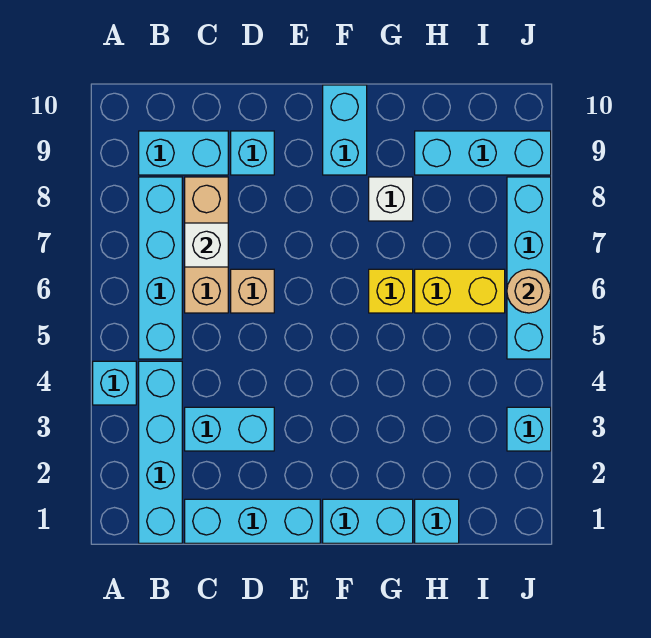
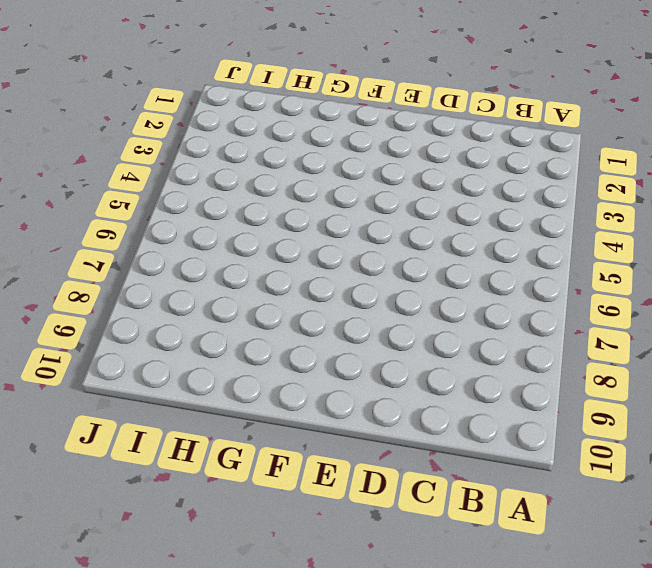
none -> cyan brick A4 level 1
none -> cyan brick B1:B4 level 1
none -> cyan brick B5:B8 level 1

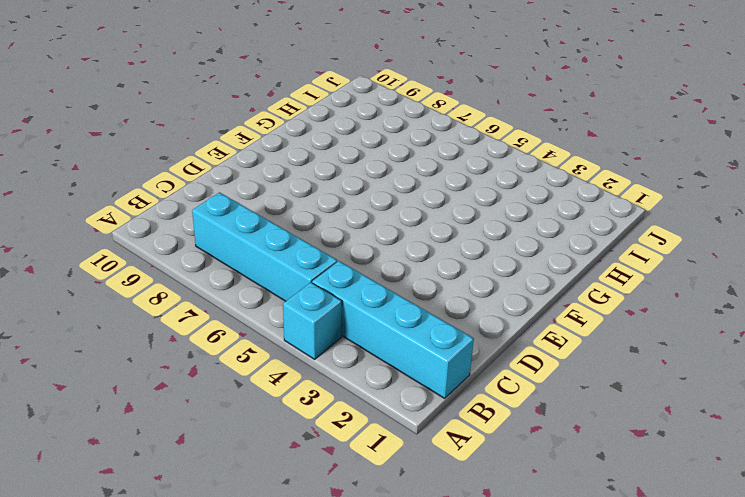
none -> cyan brick B9:C9 level 1
none -> cyan brick C1:E1 level 1
none -> cyan brick C3:D3 level 1

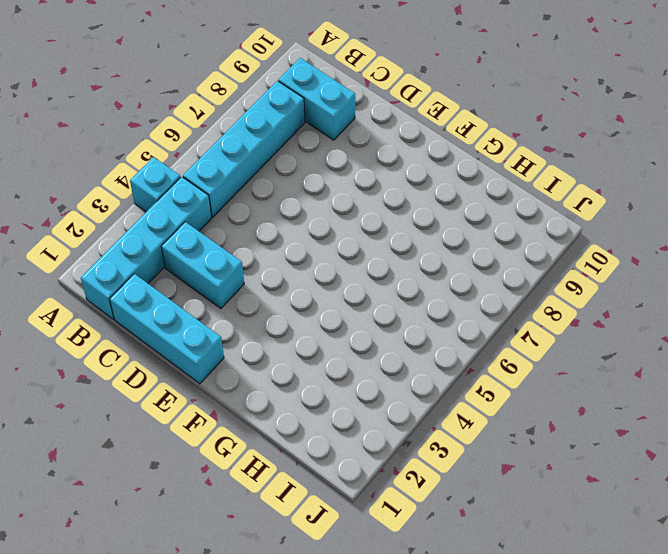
none -> tan brick C6:C8 level 1
none -> tan brick D6 level 1
none -> cyan brick D9 level 1

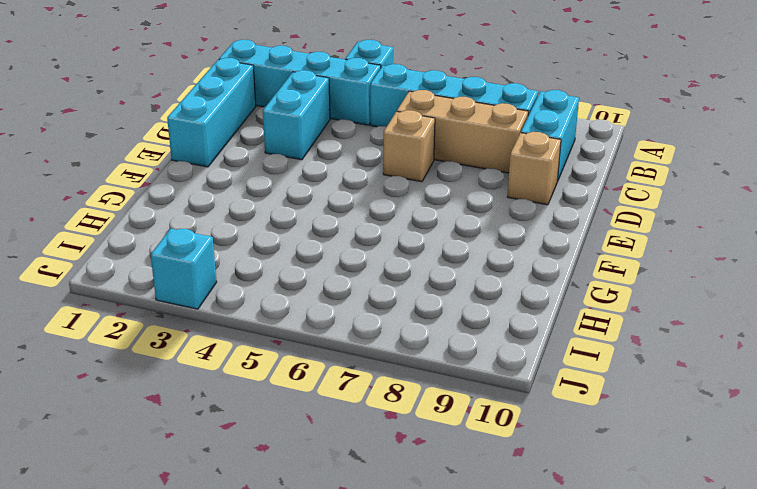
tan brick D9 level 1 -> cyan brick D9 level 1
none -> cyan brick F1:G1 level 1
none -> cyan brick F9:F10 level 1
none -> yellow brick G6 level 1

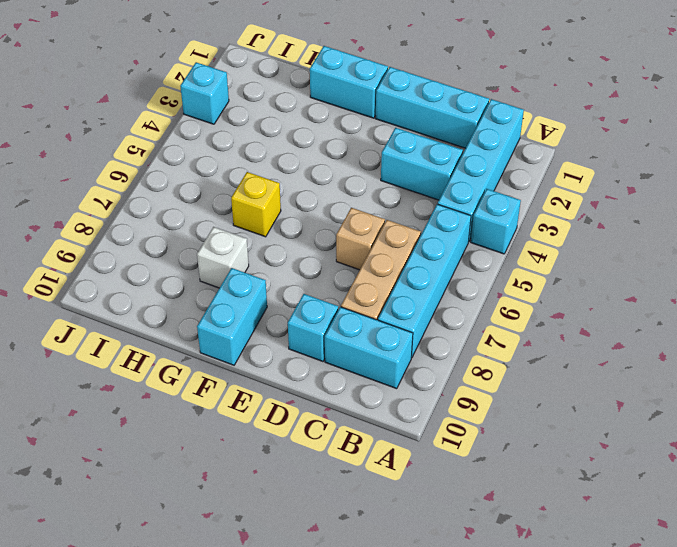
none -> cyan brick H1 level 1
none -> yellow brick H6:I6 level 1
none -> cyan brick H9:J9 level 1

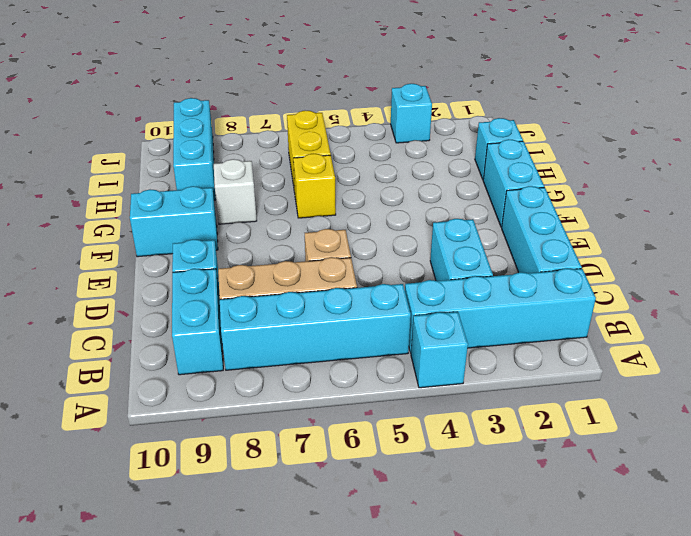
none -> cyan brick J5:J8 level 1
none -> white brick C7 level 2
none -> tan round brick J6 level 2

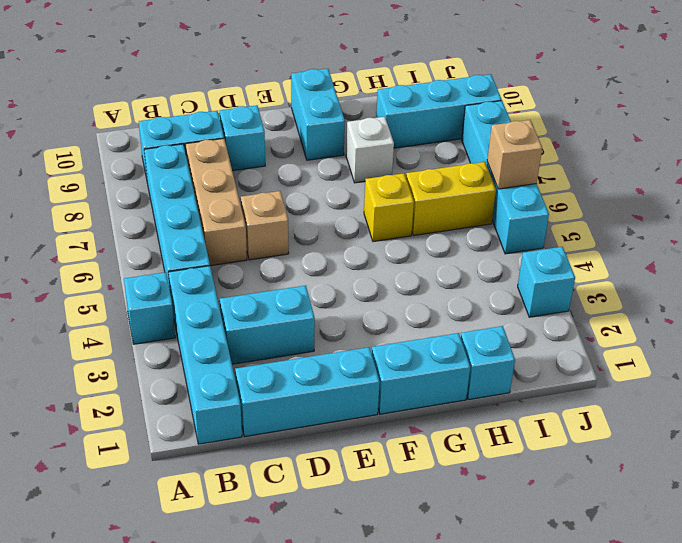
tan brick J6 level 2 -> tan round brick J6 level 2
none -> white brick C7 level 2

